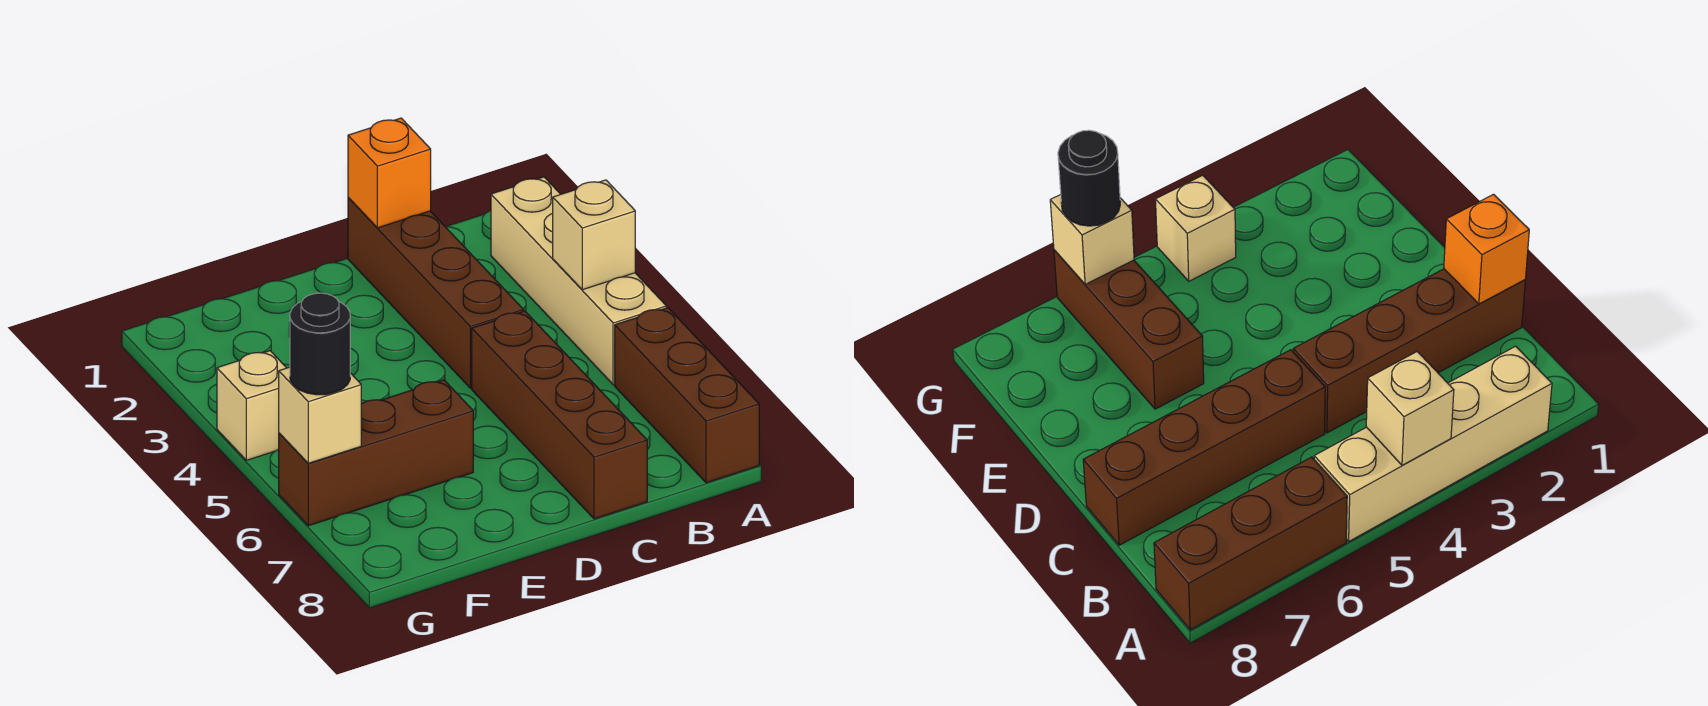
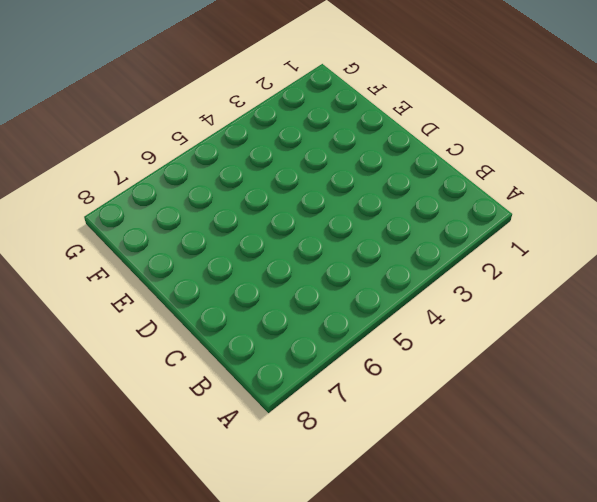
none -> tan brick A2:A5 level 1
none -> brown brick A6:A8 level 1

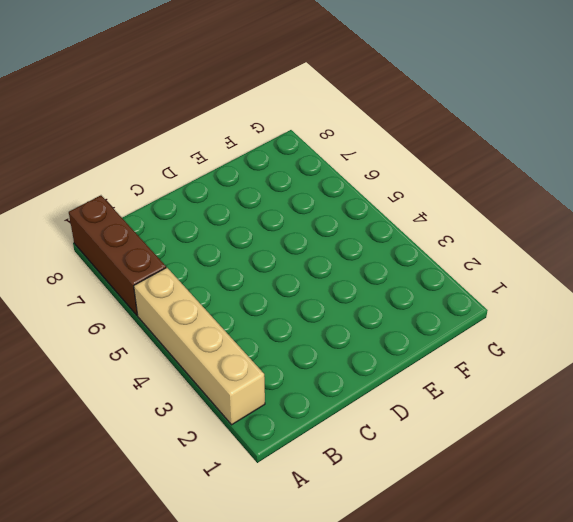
none -> brown brick C1:C4 level 1
none -> brown brick C5:C8 level 1

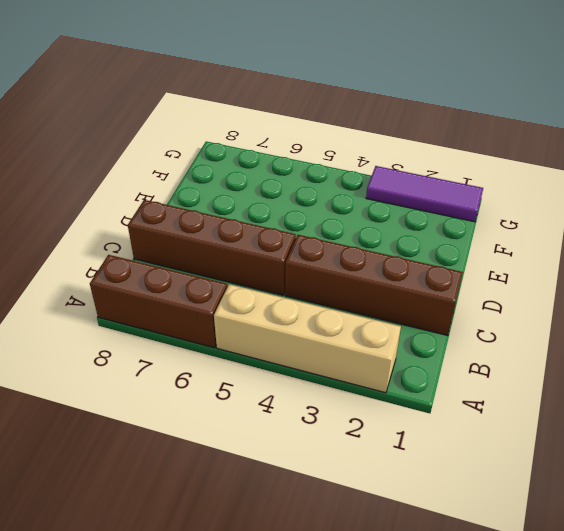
purple tile G1:G3 level 1 -> none
none -> brown brick E6:G6 level 1
none -> tan brick G4 level 1

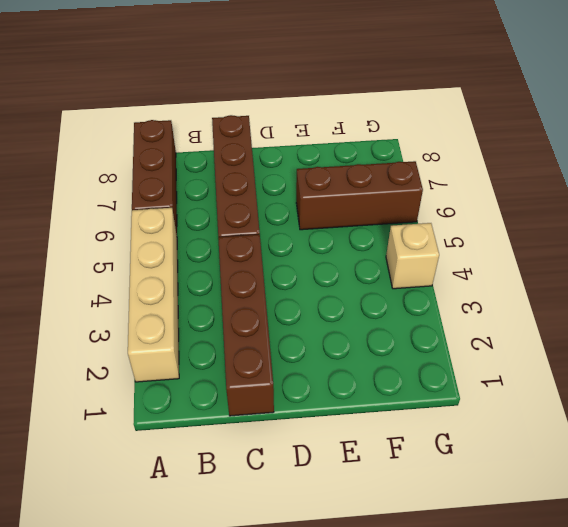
none -> tan brick A4 level 2
none -> orange brick C1 level 2

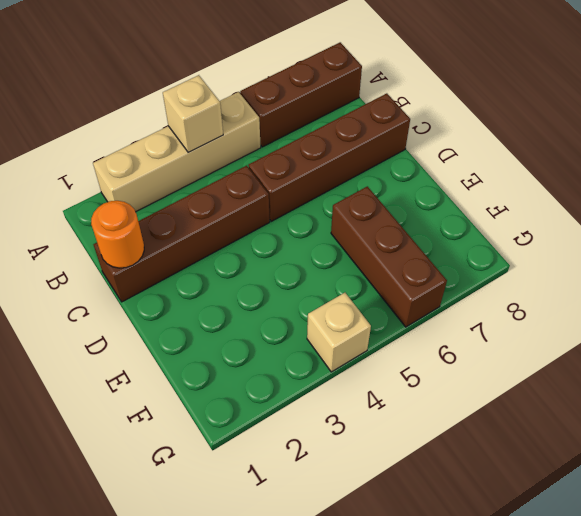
orange round brick C1 level 2 -> orange brick C1 level 2
none -> tan brick G6 level 2
none -> black round brick G6 level 3

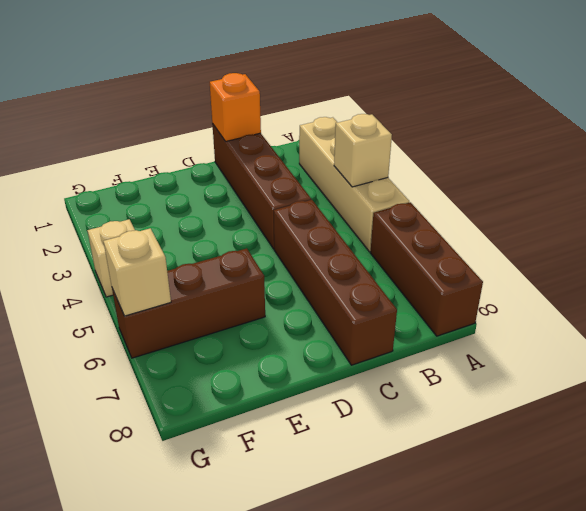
none -> black round brick G6 level 3

